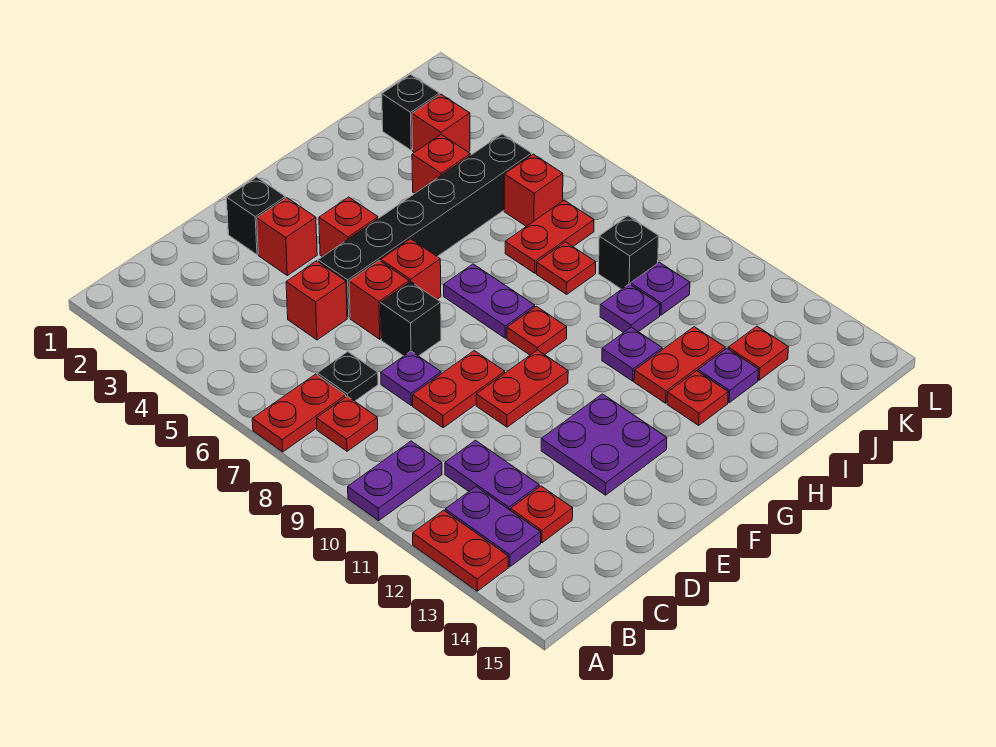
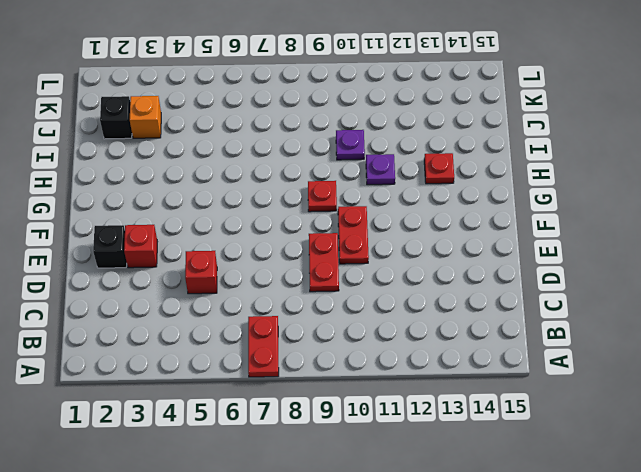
orange brick J3 level 1 -> red brick J3 level 1
none -> purple plate A10:B10 level 1
none -> red plate A12:A13 level 1
none -> red plate B8 level 1
none -> purple plate B12:B13 level 1

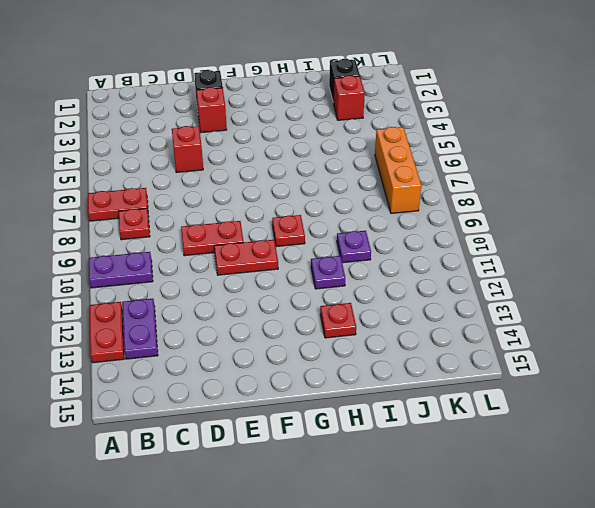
orange brick K6:K8 level 1 -> none
none -> black plate C7 level 1
none -> purple plate C11:C12 level 1
none -> red plate C13 level 1
none -> purple plate D8 level 1

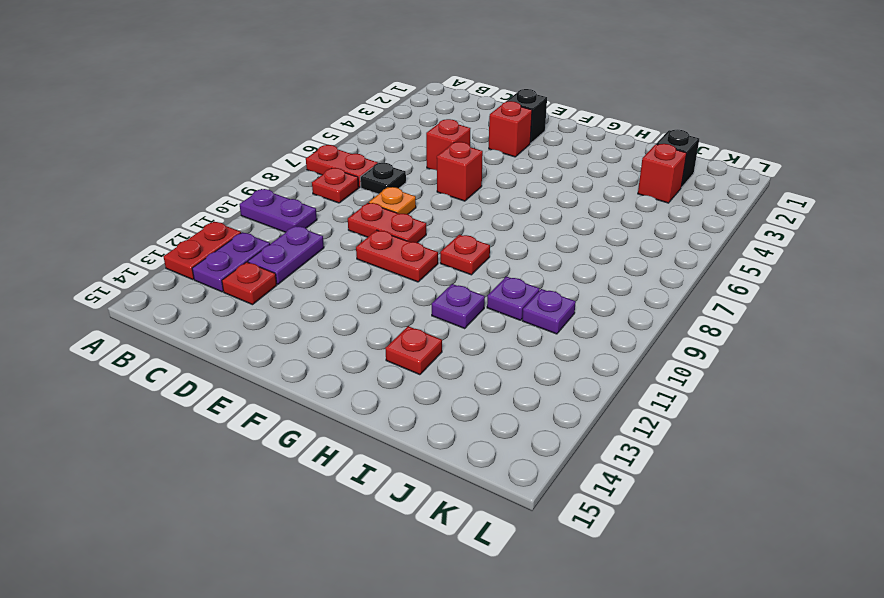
orange plate D8 level 1 -> purple plate D8 level 1
none -> black brick E5:J5 level 1
none -> black brick E7 level 1
none -> purple plate E12:F13 level 1
none -> red brick F4 level 1

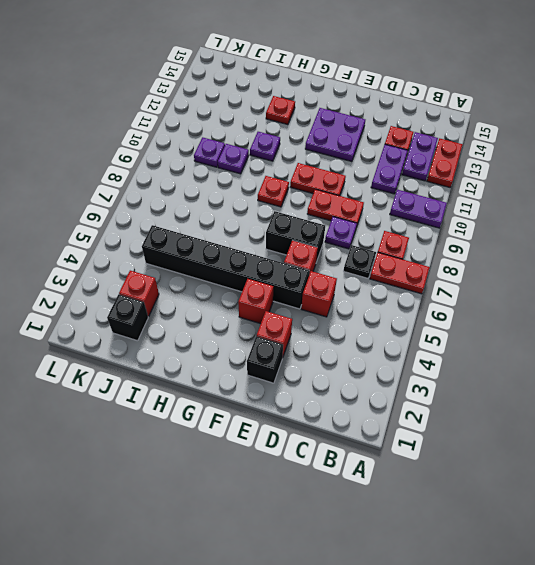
black brick E7:F7 level 1 -> black brick E7 level 1
none -> red brick F6 level 1
none -> purple plate G7:G8 level 1
none -> red plate H12:I12 level 1
none -> red brick I4 level 1

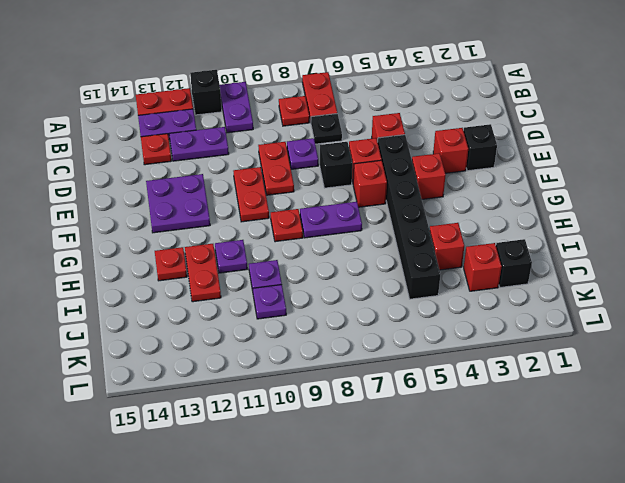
black brick A11 level 1 -> black brick J9 level 1
none -> red plate I7:J7 level 1
none -> red plate I8 level 1
none -> purple plate I13 level 1
none -> red brick J6 level 1

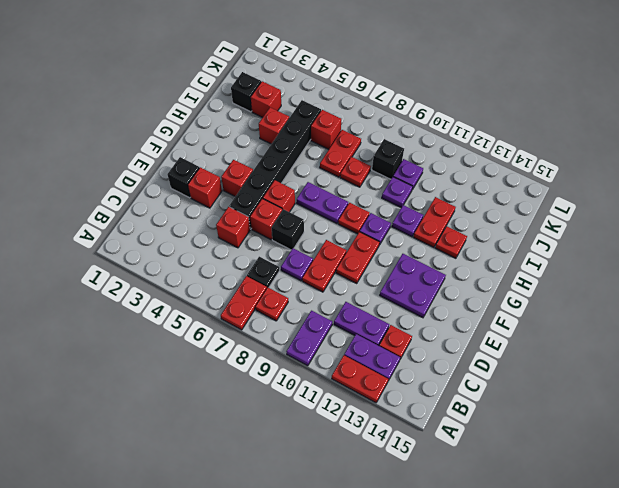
purple plate G10 level 1 -> purple plate I13 level 1
none -> red plate J13 level 1

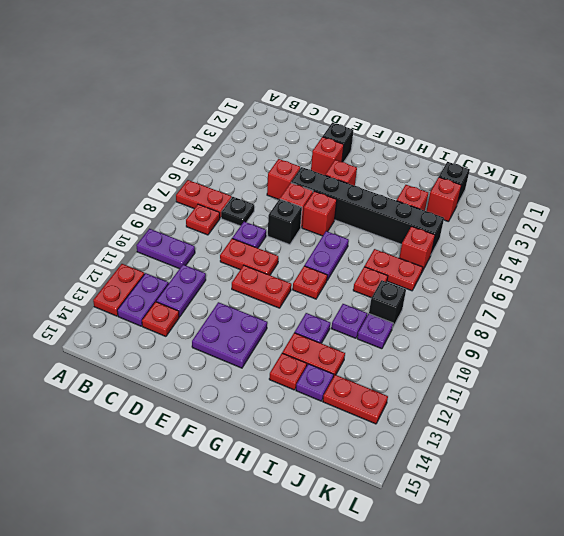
red plate J13:K13 level 1 -> red plate J13 level 1

